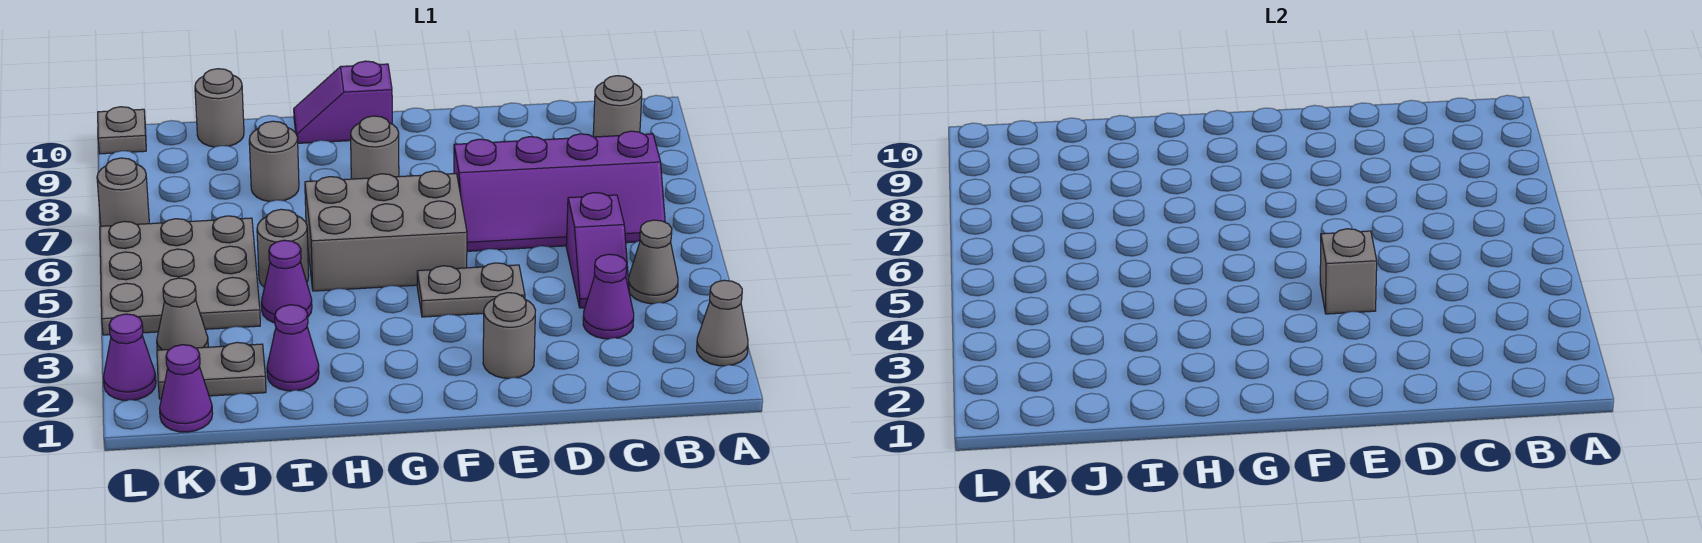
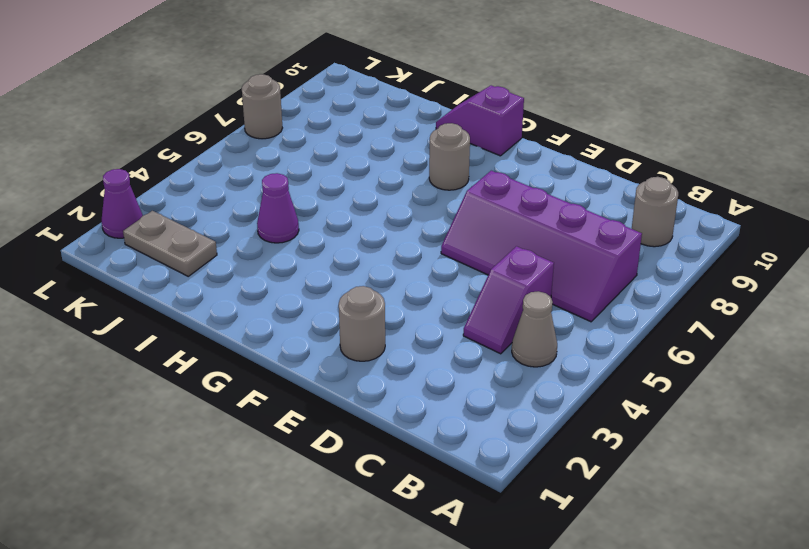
none -> grey cone A2 level 1
none -> purple cone C3 level 1
none -> grey plate E4:F4 level 1

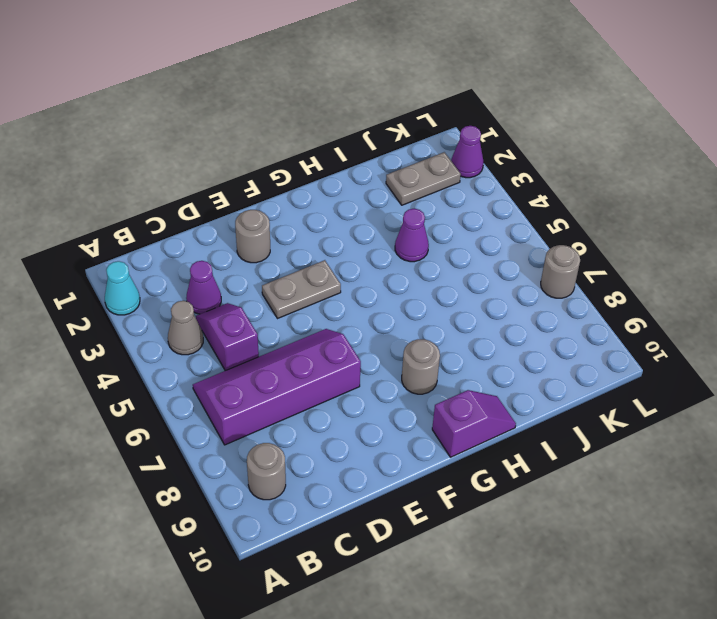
cyan cone A2 level 1 -> grey cone A2 level 1
none -> grey brick F5:H6 level 1
none -> purple cone I2 level 1
none -> grey round brick I5 level 1

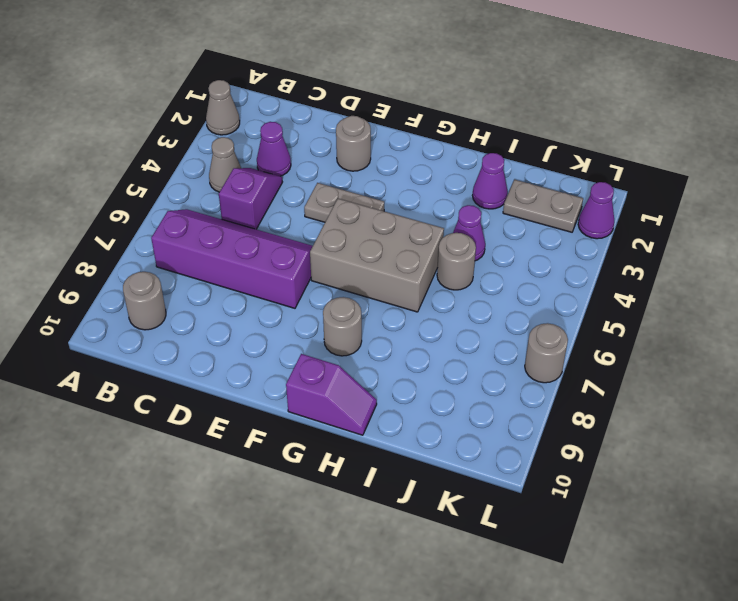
none -> grey round brick I8 level 1
none -> grey plate J4:L6 level 1
none -> grey round brick J10 level 1

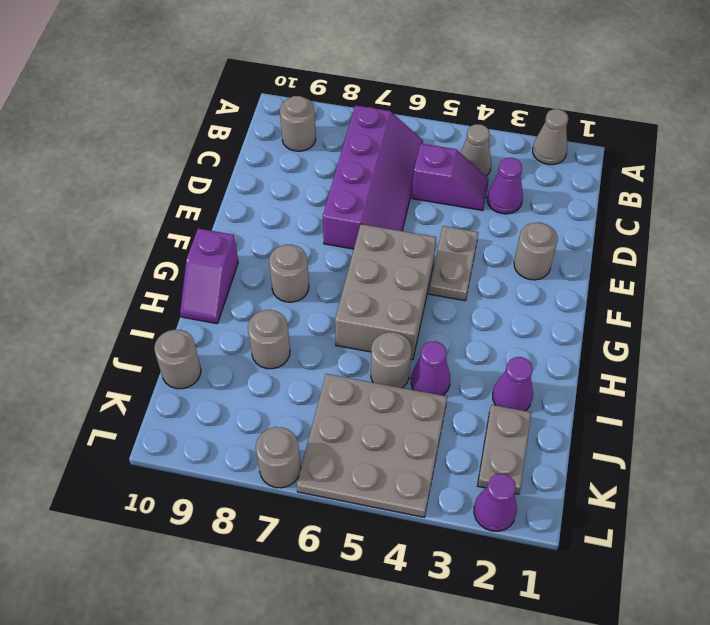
none -> purple cone K1 level 1
none -> grey cone K3 level 1
none -> grey plate L10 level 1

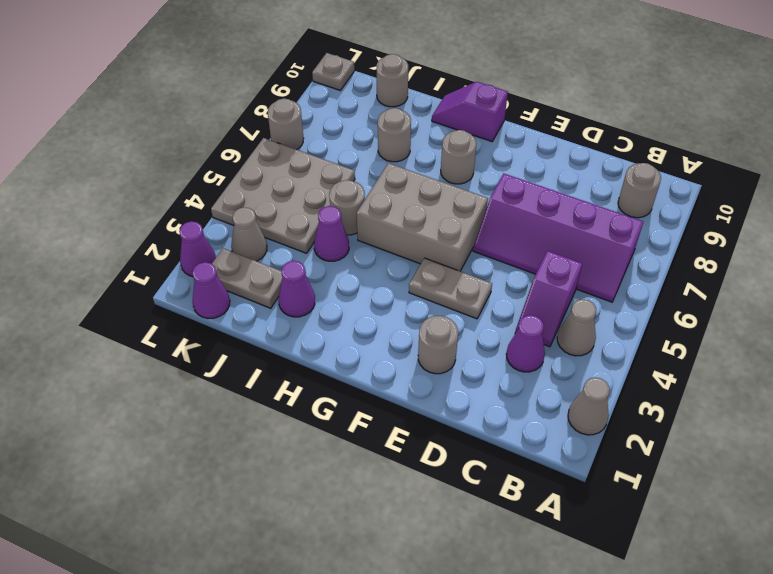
none -> grey brick E4 level 2

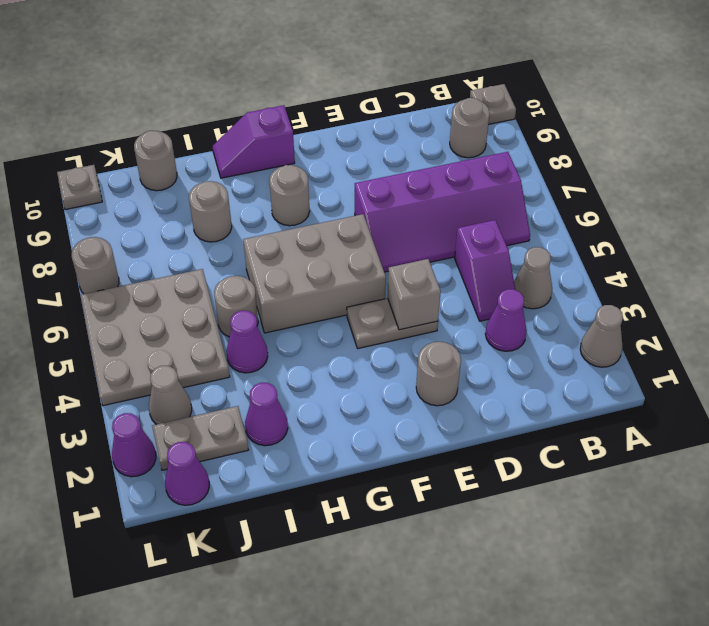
grey plate A10 level 1 -> none

